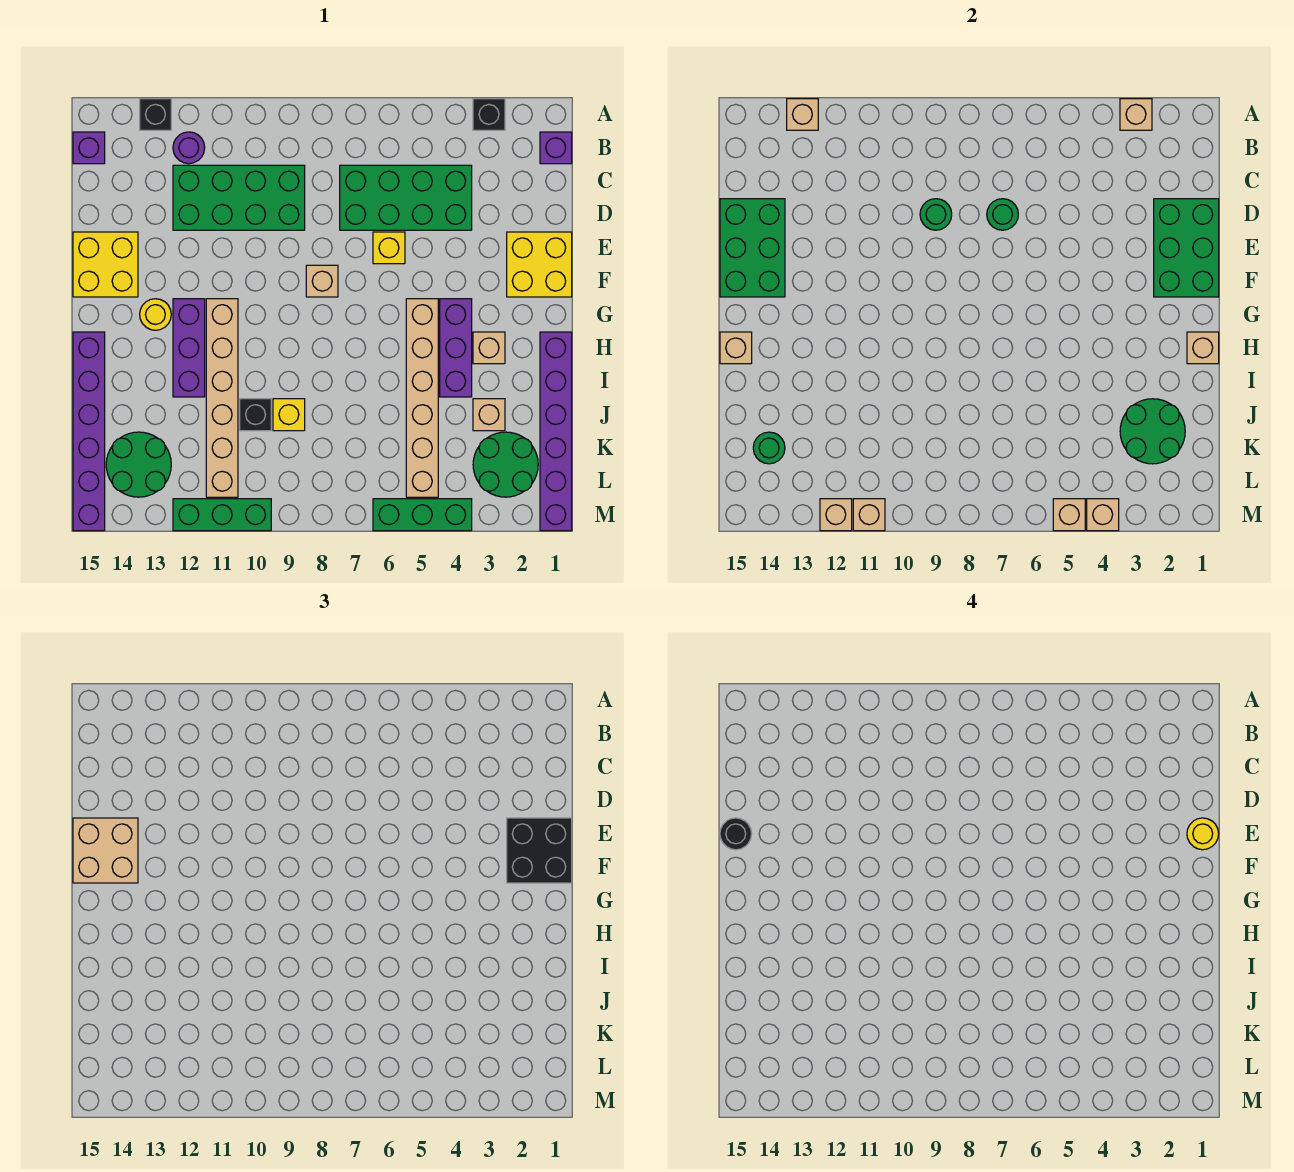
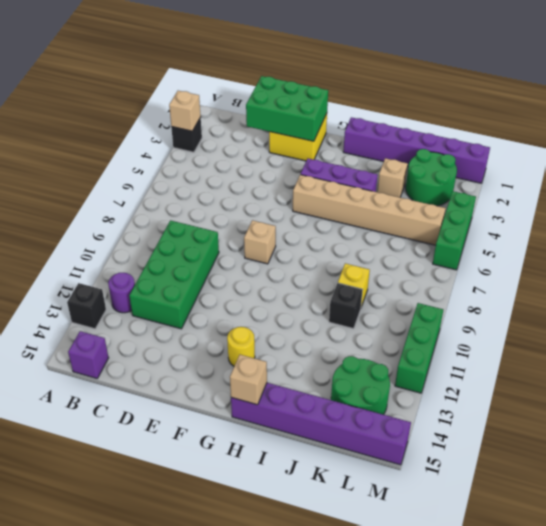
none -> purple brick B1 level 1
none -> green brick C4:D7 level 1
none -> yellow brick E6 level 1
none -> yellow brick E14:F15 level 1

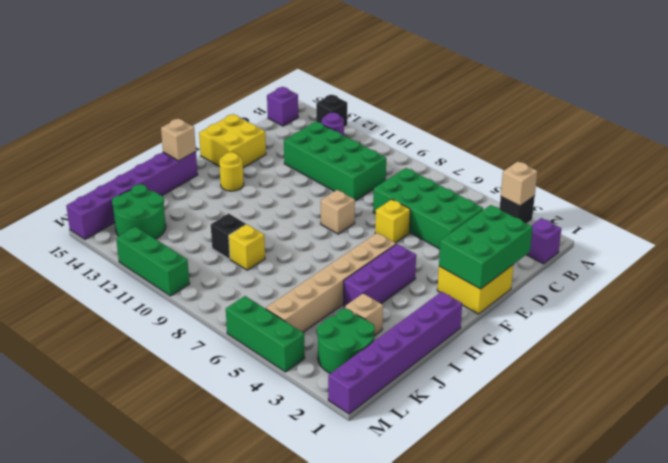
none -> tan brick G11:L11 level 1
none -> purple brick G12:I12 level 1
none -> tan brick H3 level 1
none -> tan brick A13 level 2

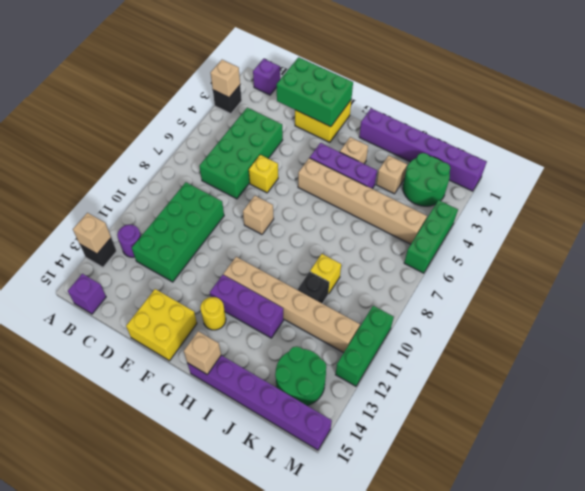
none -> green round brick D7 level 2
none -> green round brick D9 level 2
none -> green brick D14:F15 level 2
none -> tan brick H1 level 2

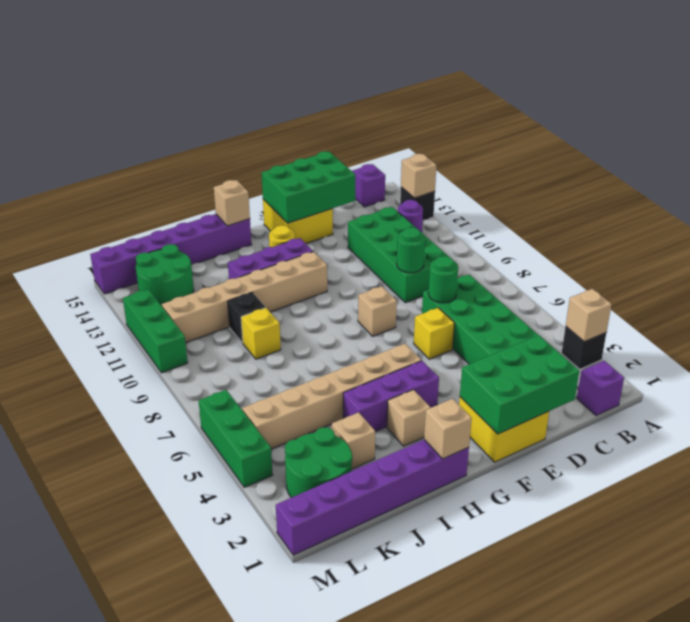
none -> green round brick J2:K3 level 2
none -> green round brick K14 level 2
none -> tan brick M4 level 2
none -> tan brick M5 level 2

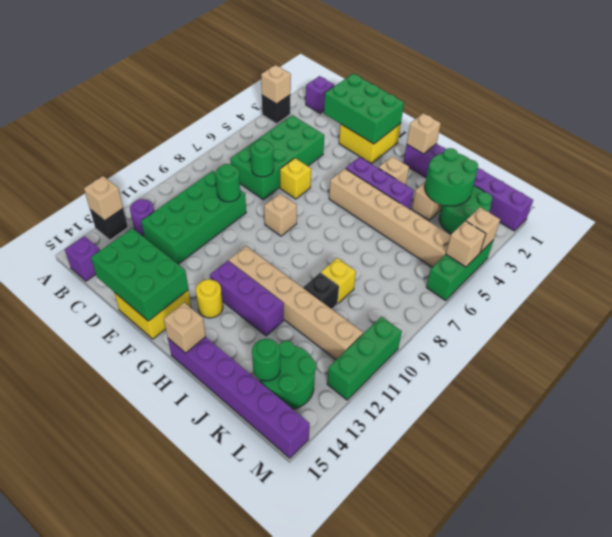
none -> tan brick M11 level 2
none -> tan brick M12 level 2
none -> black brick E1:F2 level 3
none -> tan brick E14:F15 level 3

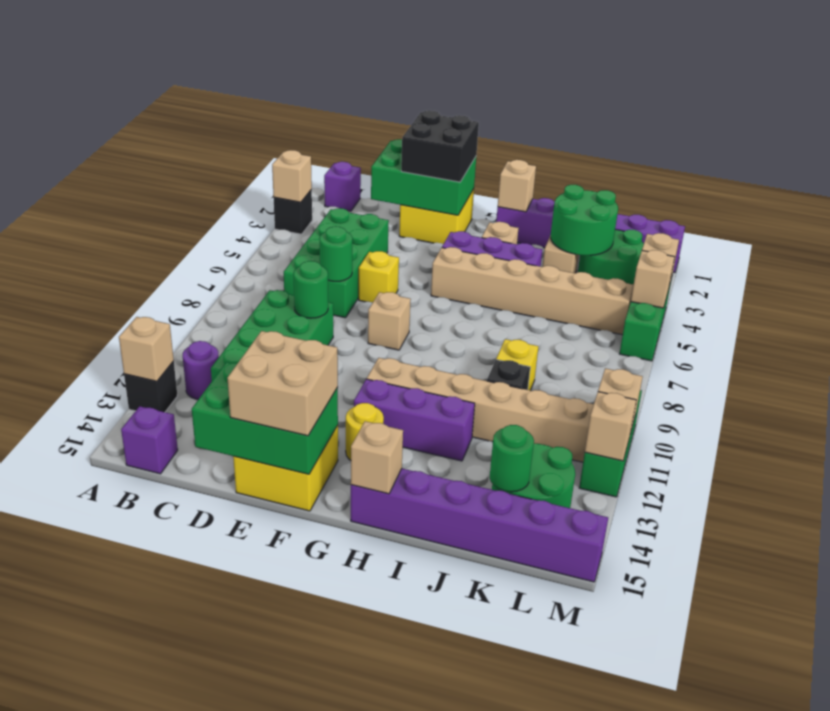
none -> yellow round brick E1 level 4
none -> black round brick E15 level 4

